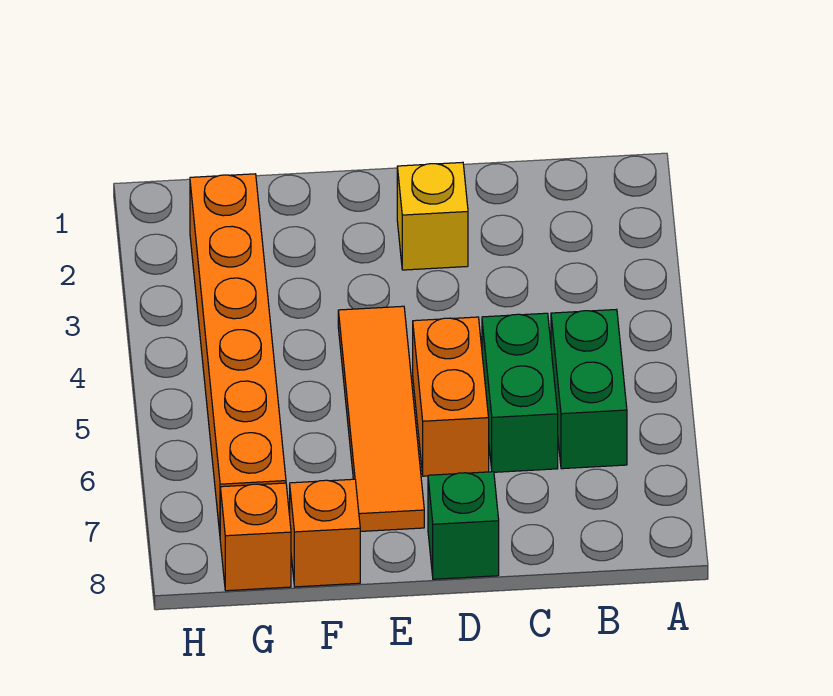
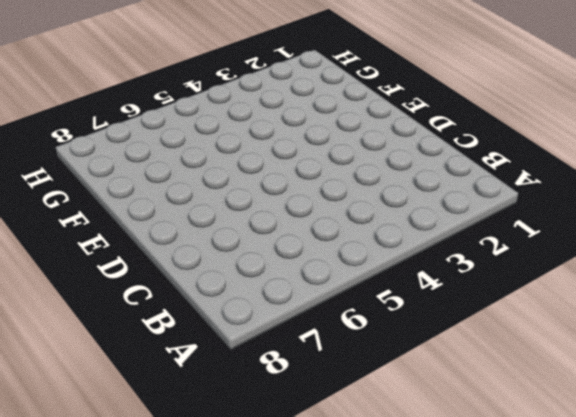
none -> green brick B5:B6 level 1
none -> green brick C5:C6 level 1

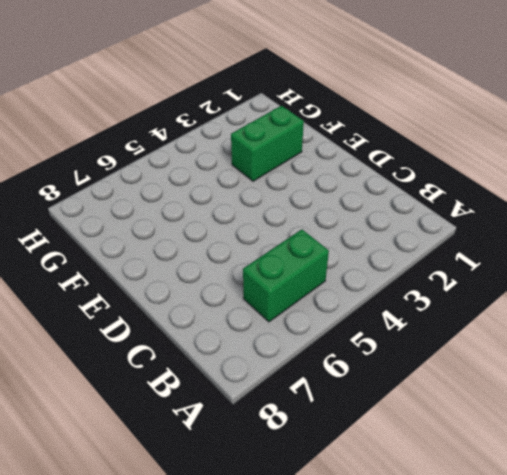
green brick F2:F3 level 1 -> green brick C5:C6 level 1
none -> yellow brick D2 level 1
none -> orange brick D5:D6 level 1

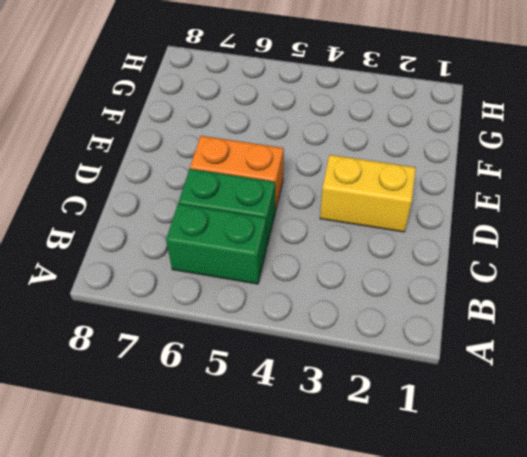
yellow brick D2:D3 level 1 -> yellow brick D2 level 1
none -> green brick D8 level 1
none -> orange tile E4:E7 level 1

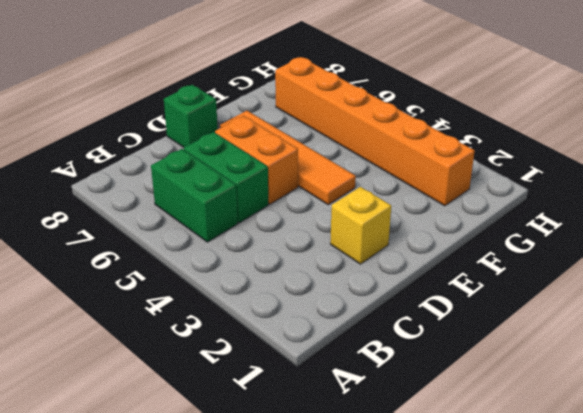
none -> orange brick F8 level 1
none -> orange brick G8 level 1

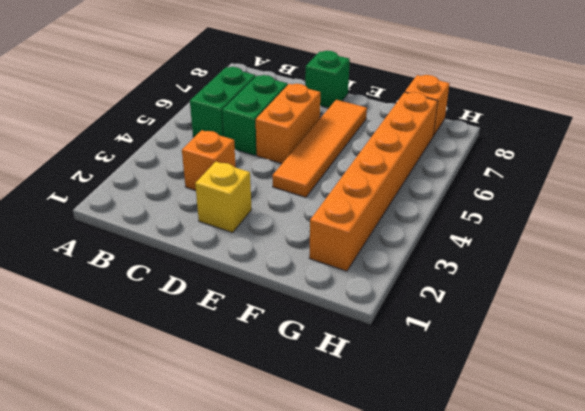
orange brick C3 level 1 -> orange brick F8 level 1

